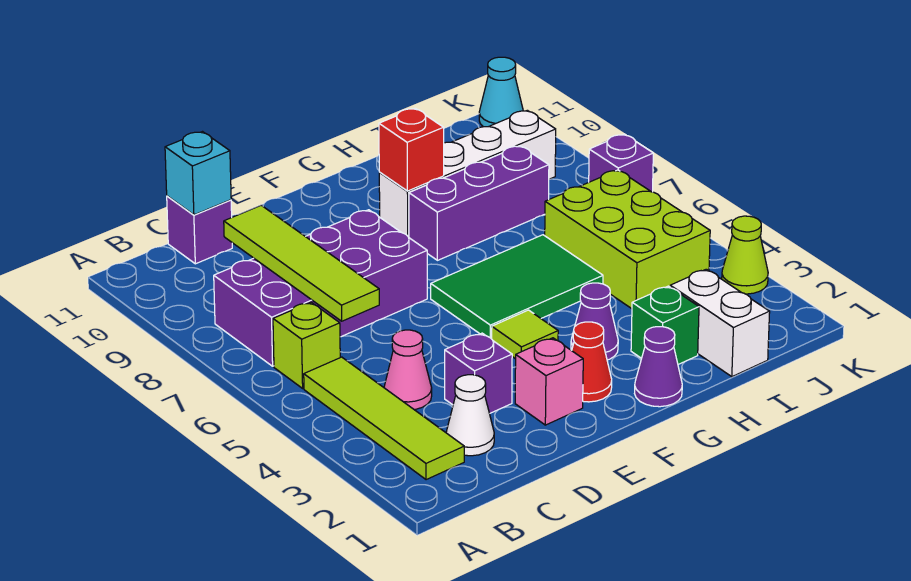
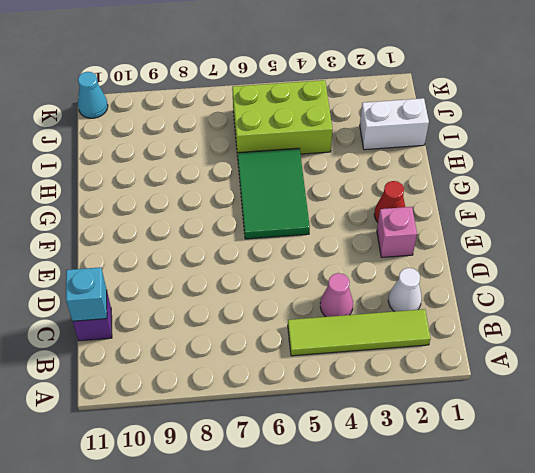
none -> lime brick B6 level 1
none -> purple brick B7:E8 level 1
none -> purple brick D3 level 1

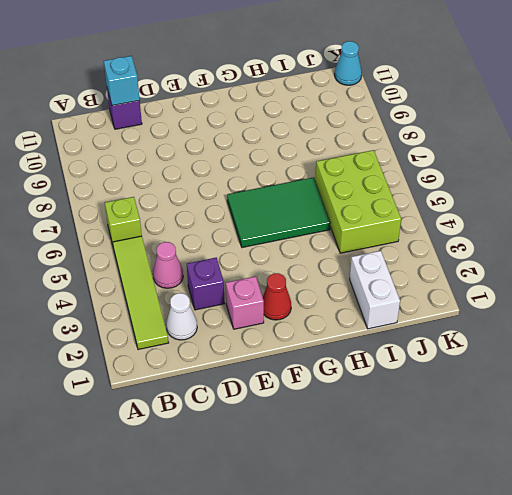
none -> purple brick B7:E8 level 1
none -> lime tile F4 level 1
none -> purple cone G1 level 1

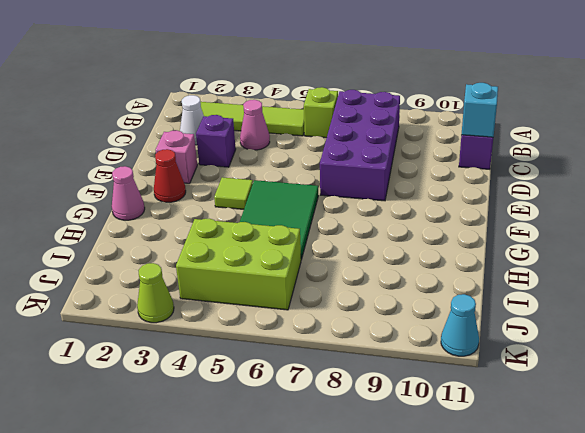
pink cone G1 level 1 -> purple cone G1 level 1
none -> purple cone G3 level 1
none -> purple brick G8:I8 level 1
none -> white brick G9:J9 level 1

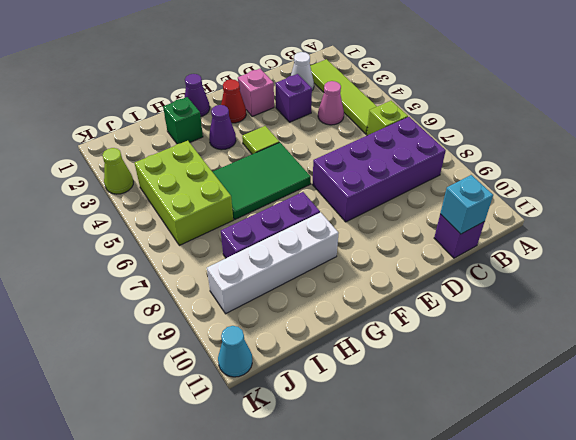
none -> white brick I1:I2 level 1
none -> purple brick K7 level 1
none -> lime tile C6:C9 level 2

